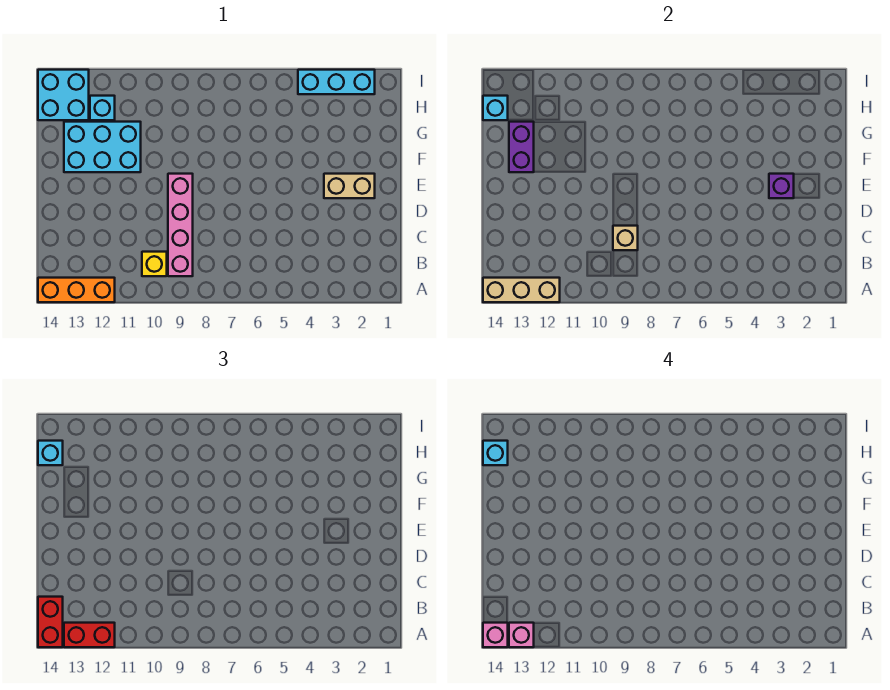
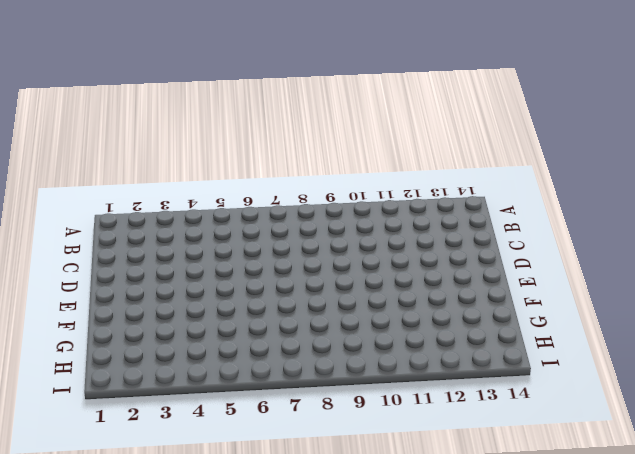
none -> orange brick A12:A14 level 1
none -> pink brick B9:E9 level 1
none -> yellow brick B10 level 1

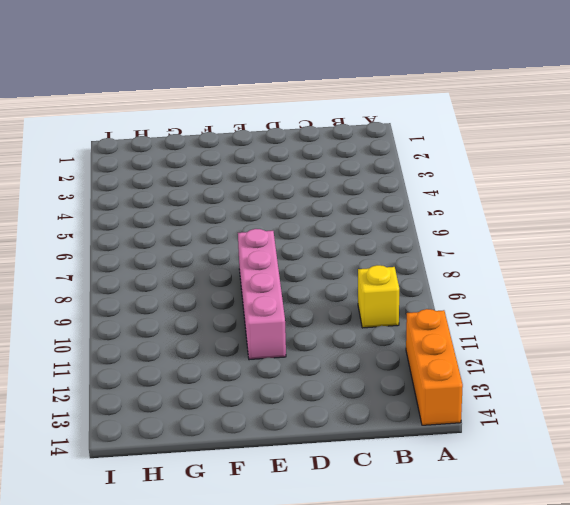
pink brick E8:E11 level 1 -> pink brick B9:E9 level 1
none -> tan brick E2:E3 level 1
none -> cyan brick F11:G13 level 1
none -> cyan brick H12 level 1

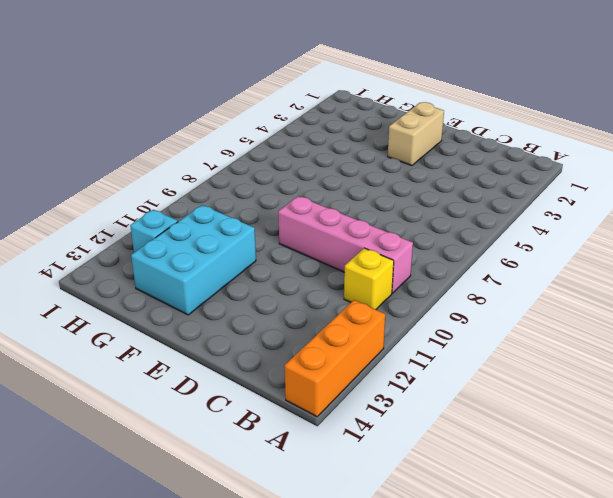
none -> cyan brick H13:I14 level 1
none -> cyan brick I2:I4 level 1
none -> tan brick A12:A14 level 2

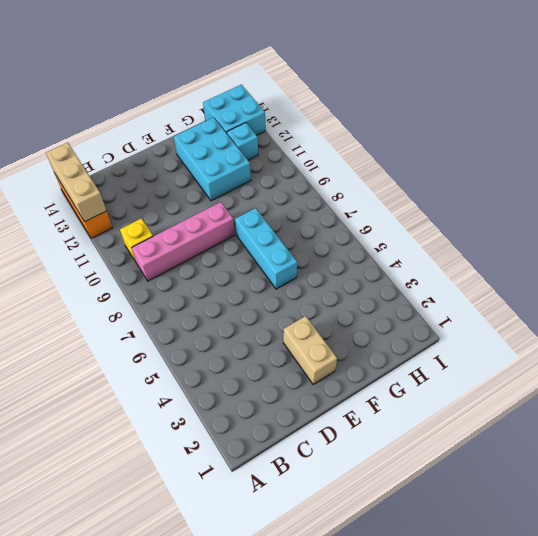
cyan brick F6:F8 level 1 -> cyan brick I2:I4 level 1
none -> tan brick C9 level 2
none -> purple brick E3 level 2
none -> purple brick F13:G13 level 2

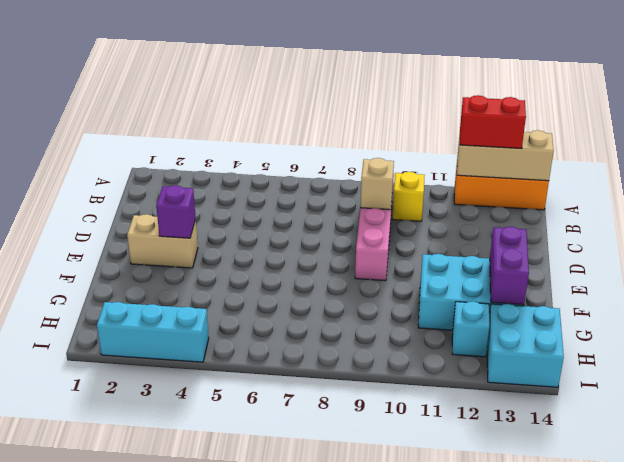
none -> cyan brick H14 level 2
none -> red brick A14:B14 level 3
none -> cyan brick H14 level 3

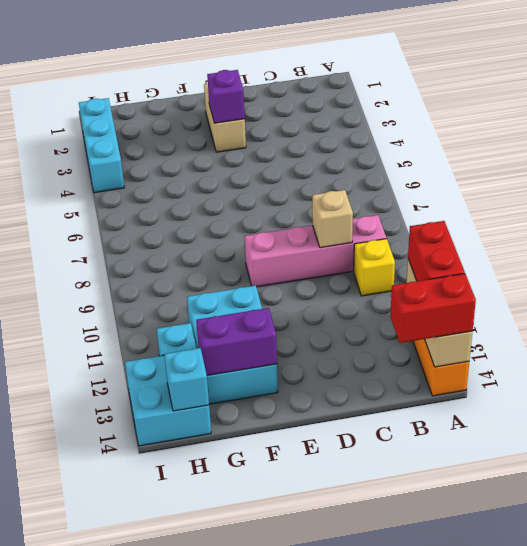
none -> cyan brick H14 level 3
none -> pink brick A13 level 4
none -> pink brick A14 level 4

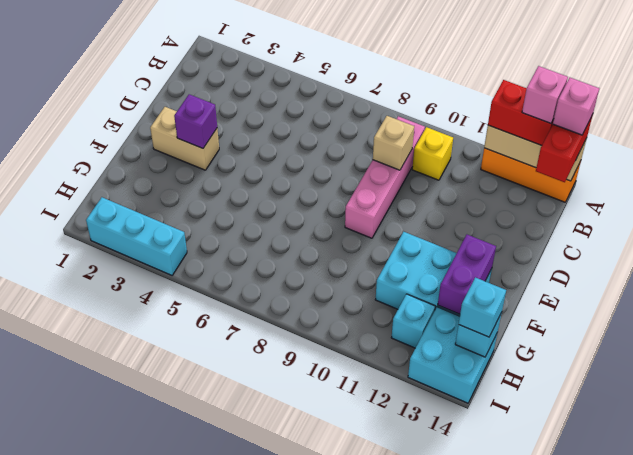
none -> cyan brick H14 level 4

